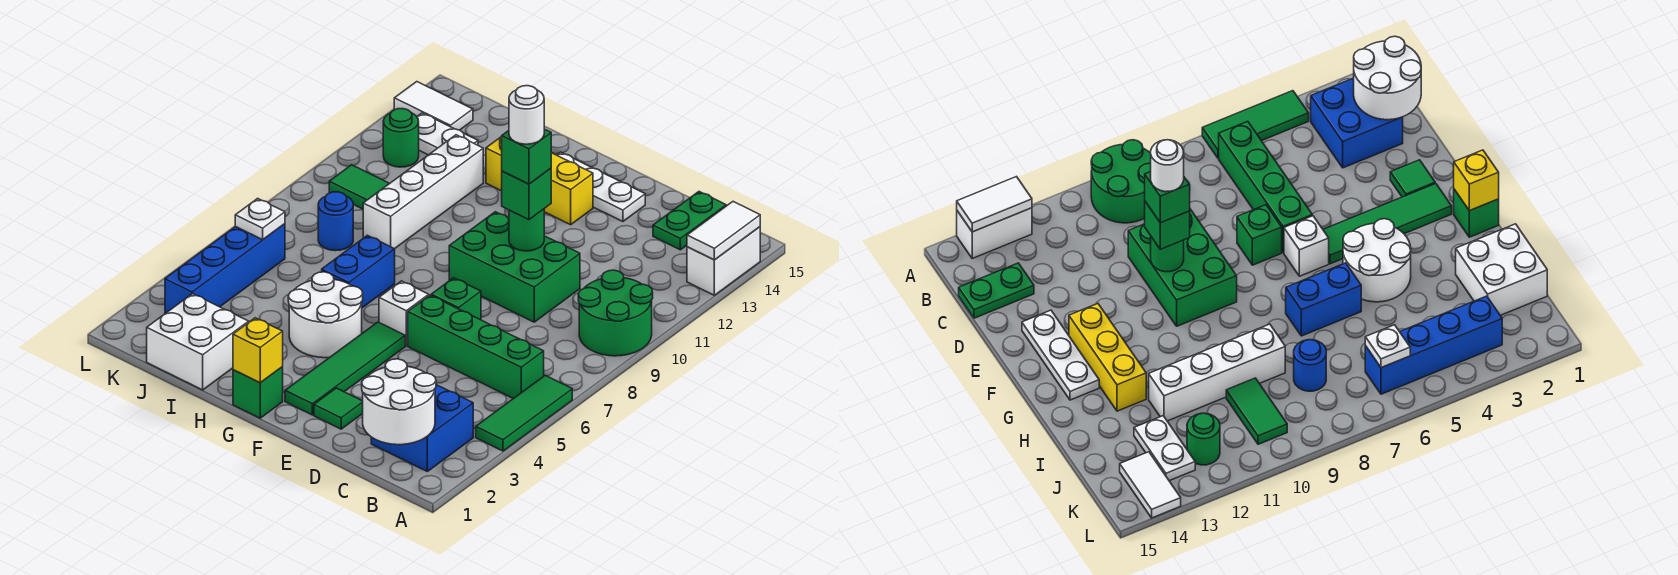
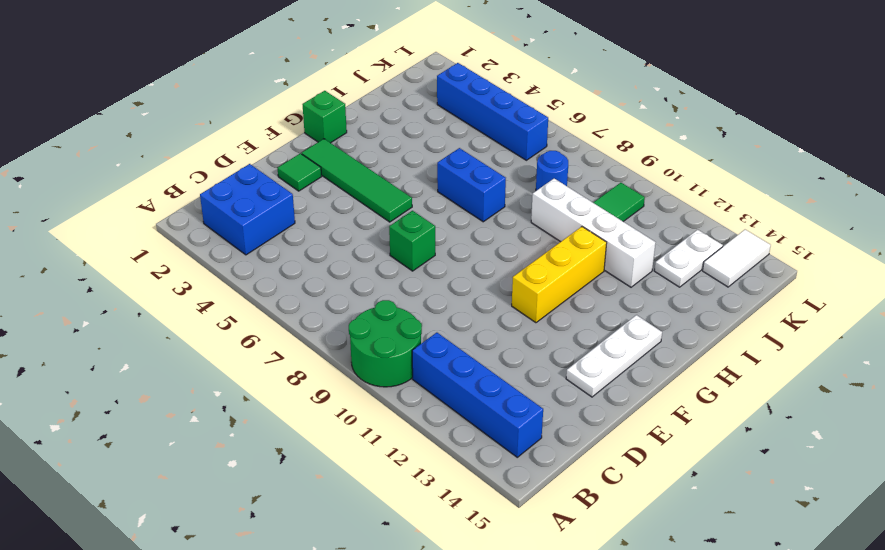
blue brick B11:B14 level 1 -> none
yellow brick F11:H11 level 1 -> yellow brick F13:H13 level 1
none -> green tile A4:A6 level 1
none -> white brick A13:A14 level 1
none -> green brick B6:E6 level 1
none -> green plate C14:C15 level 1

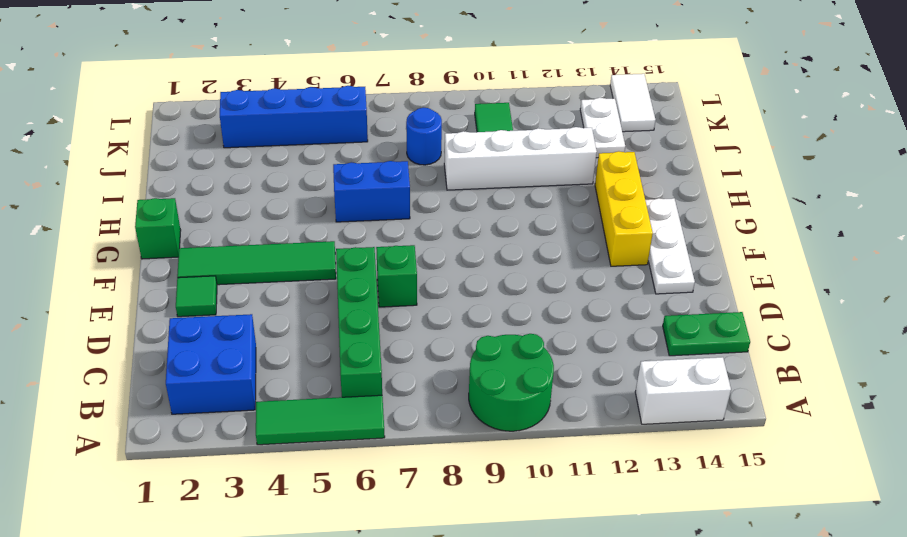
none -> green brick D9:F10 level 1
none -> white brick F6 level 1
none -> white round brick G4:H5 level 1
none -> white brick I1:J2 level 1

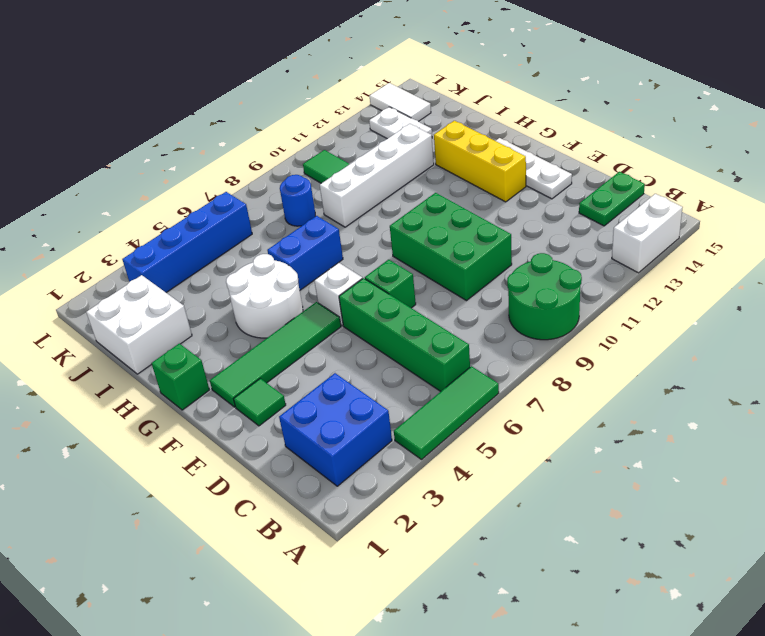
none -> green round brick K12 level 1
none -> white tile A13:A14 level 2
none -> white round brick B1:C2 level 2
none -> green round brick E10 level 2

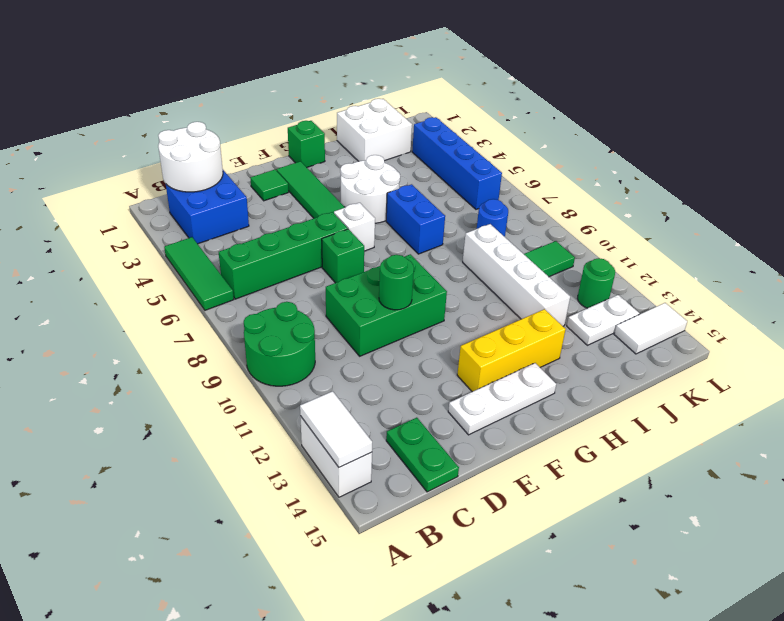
none -> yellow brick G1 level 2
none -> white plate K6 level 2
none -> green brick E10 level 3
none -> green brick E10 level 4

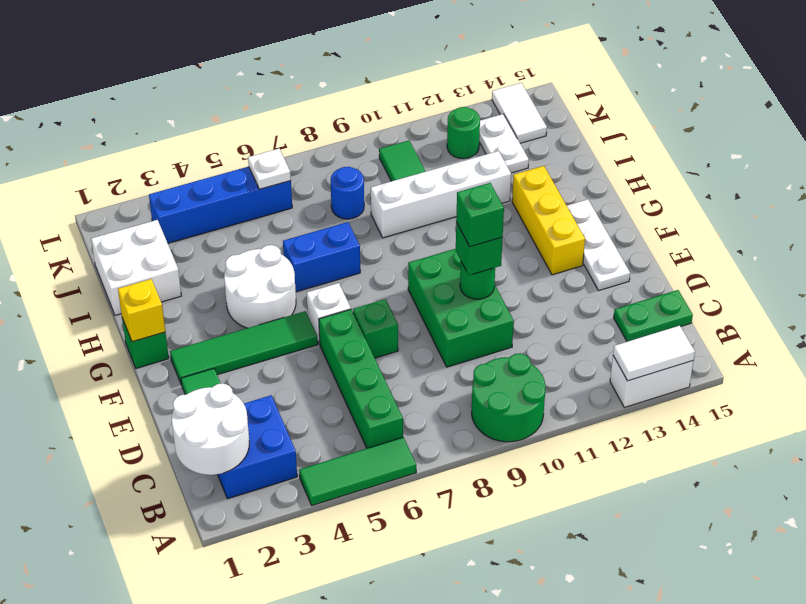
none -> white round brick E10 level 5

